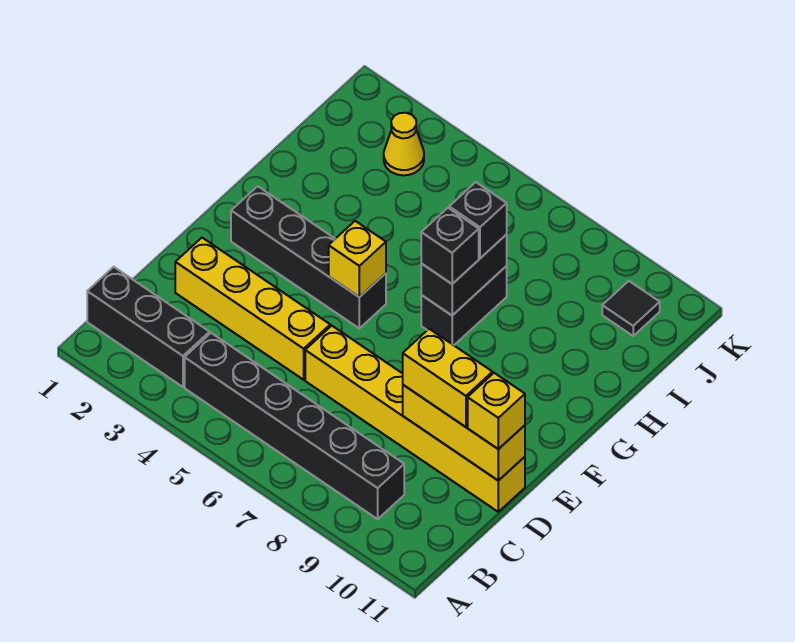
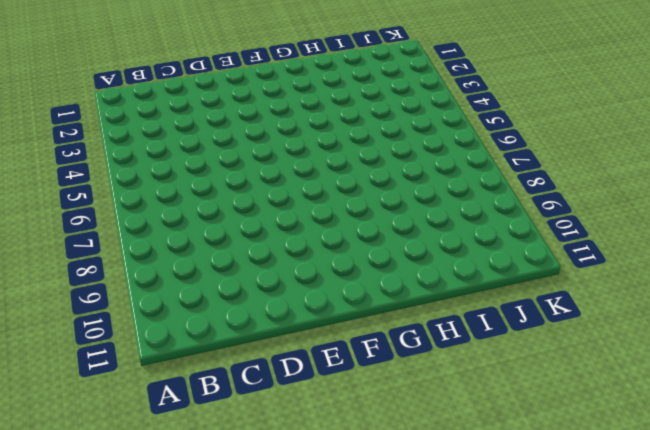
none -> black brick B1:B3 level 1
none -> black brick B4:B9 level 1
none -> yellow brick D2:D5 level 1

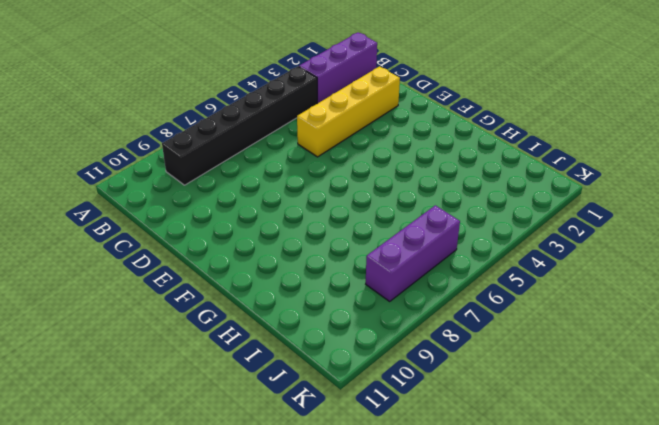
purple brick B1:B3 level 1 -> black brick B1:B3 level 1
purple brick J6:J8 level 1 -> none
none -> yellow brick D6:D11 level 1
none -> black brick F2:F5 level 1
none -> black brick G7:H7 level 1

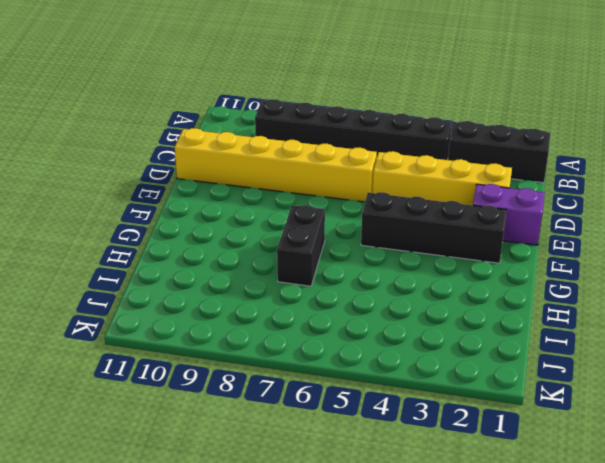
purple brick E1:E2 level 1 -> none
none -> yellow cone J3 level 1
none -> black tile J10 level 1
none -> yellow brick D9:D11 level 2

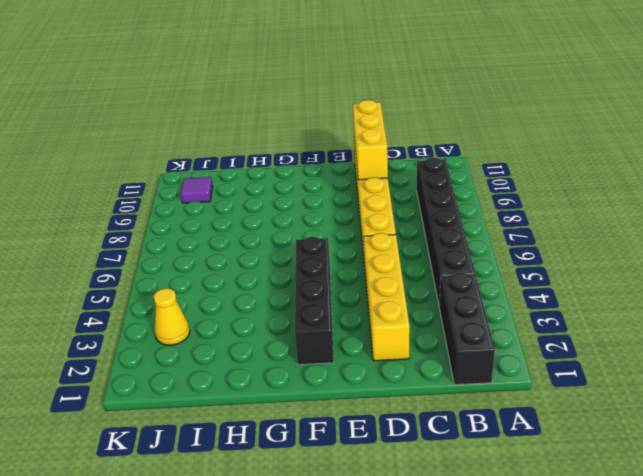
purple tile J10 level 1 -> black tile J10 level 1
none -> black brick G7:H7 level 1
none -> yellow brick F5 level 2
none -> black brick G7:H7 level 2

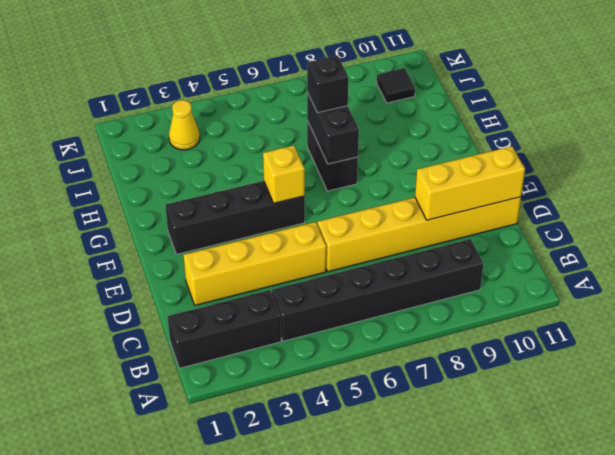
none -> yellow brick D9:D10 level 3
none -> yellow brick D11 level 3
none -> black brick G7 level 3

